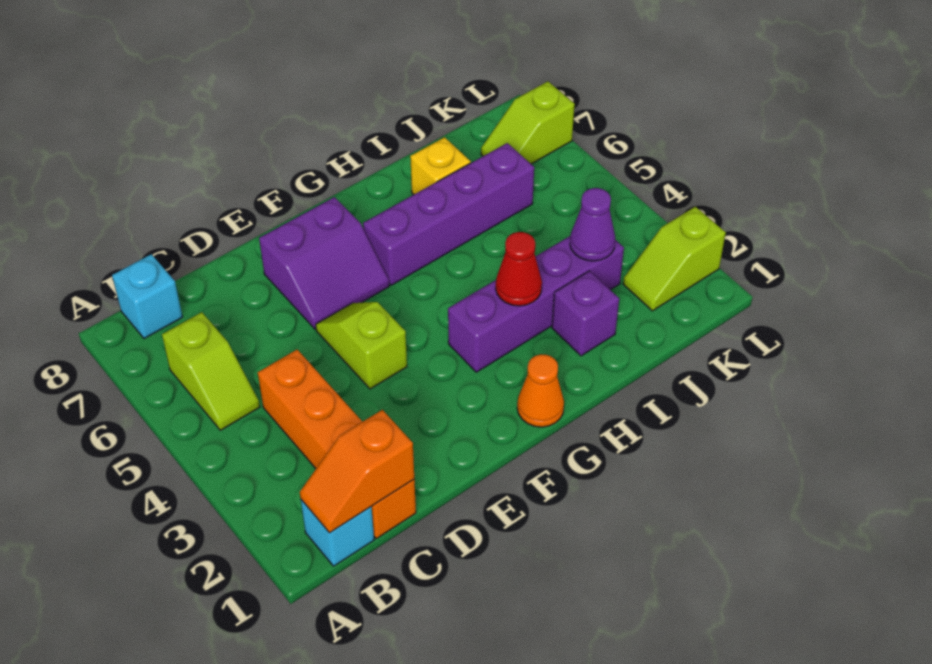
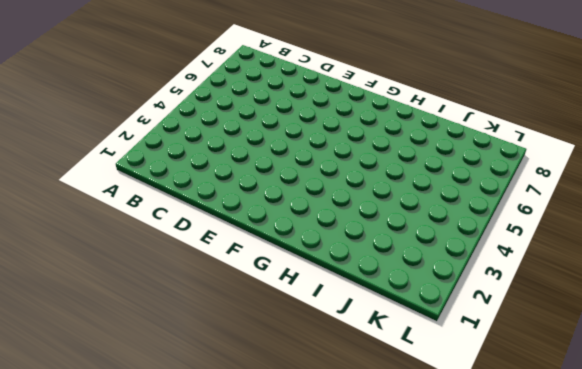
none -> cyan brick B1 level 1
none -> lime slope B5:B6 level 1 top 6
none -> cyan brick B8 level 1

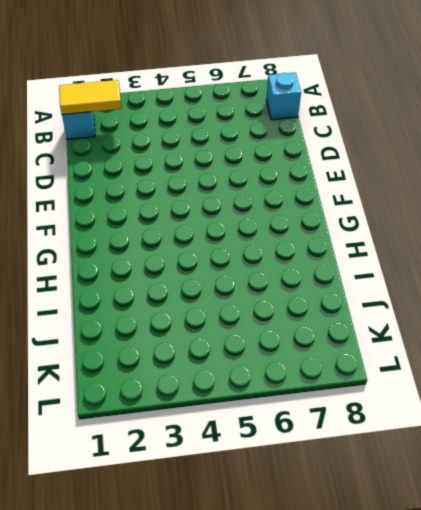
yellow tile B1:B2 level 2 -> orange slope B1:C1 level 2 top C
none -> lime slope B5:B6 level 1 top 6
none -> orange brick C1:C4 level 1
none -> lime slope E4:E5 level 1 top 4

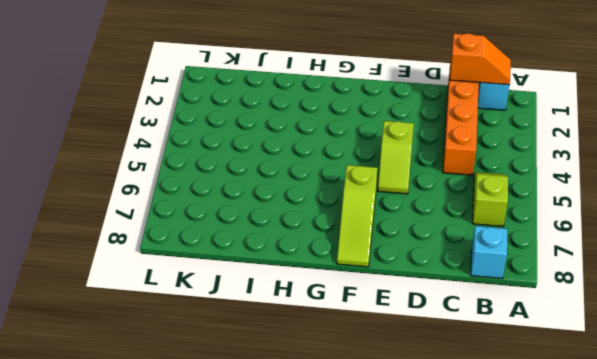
lime slope F6:F8 level 1 top 6 -> purple slope E6:F7 level 1 top 7
none -> orange cone G1 level 1
none -> purple brick G3:J3 level 1
none -> purple brick G6:J6 level 1

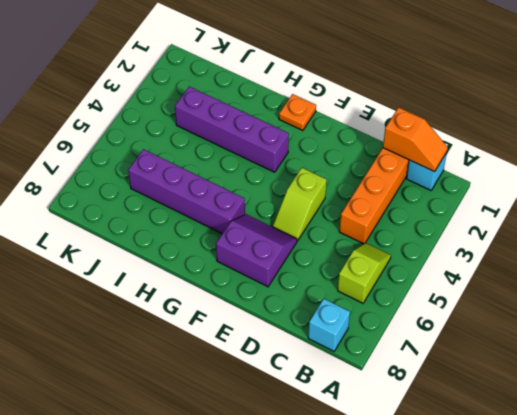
orange plate G1 level 1 -> orange cone G1 level 1
none -> purple brick I2 level 1
none -> yellow brick I7 level 1
none -> lime slope K2:L2 level 1 top L

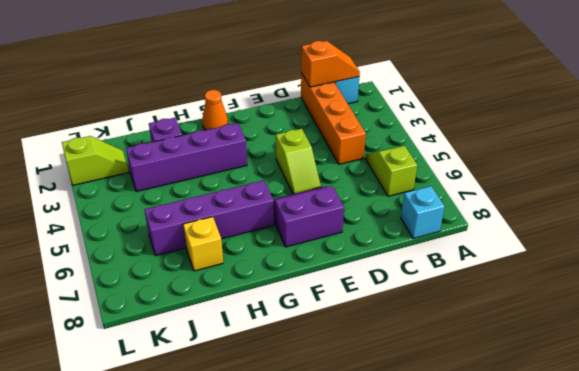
none -> lime slope K7:L7 level 1 top L
none -> red cone H3 level 2
none -> purple cone J3 level 2

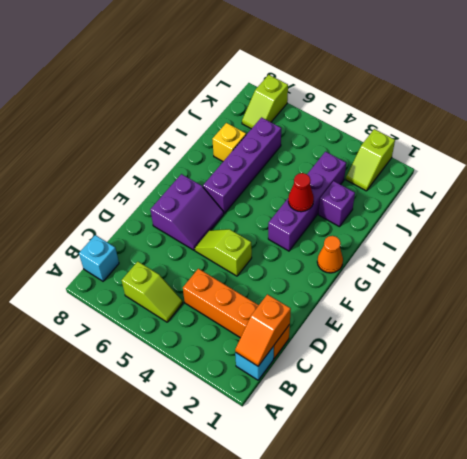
none -> purple cone J3 level 2

